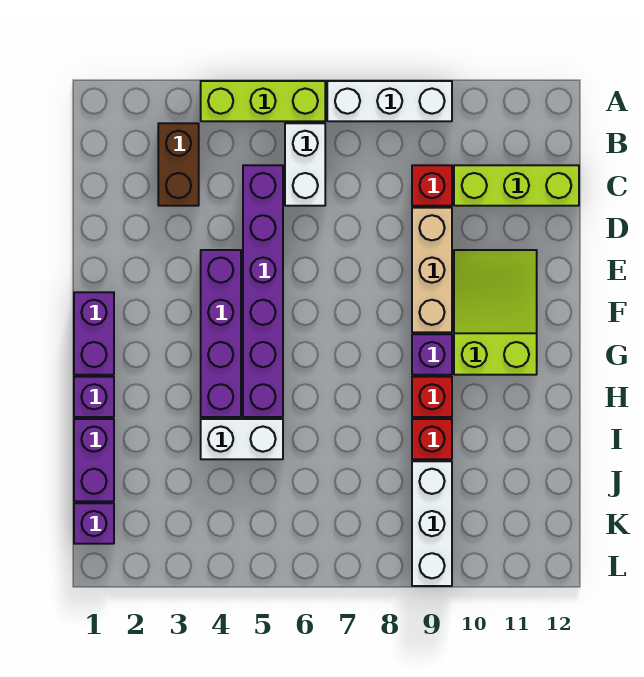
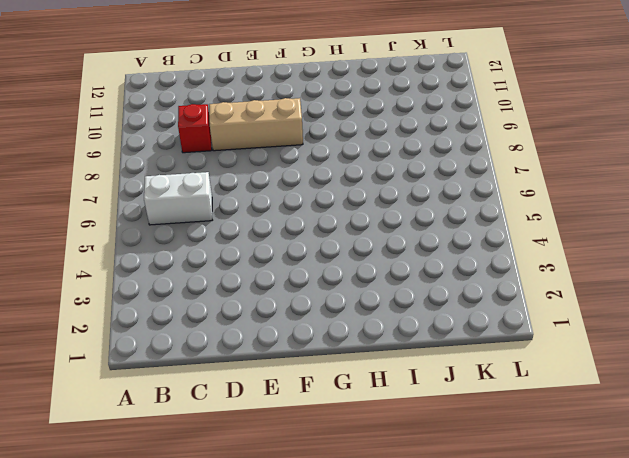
none -> lime brick A4:A6 level 1
none -> white brick A7:A9 level 1
none -> brown brick B3:C3 level 1

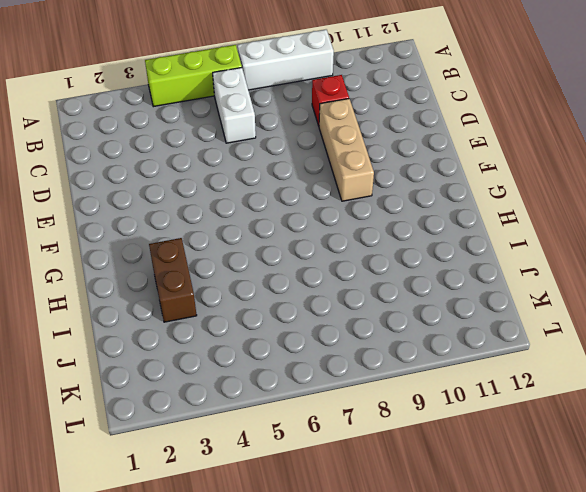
brown brick H3:I3 level 1 -> brown brick B3:C3 level 1
none -> purple brick C5:H5 level 1
none -> lime brick C10:C12 level 1
none -> purple brick E4:H4 level 1

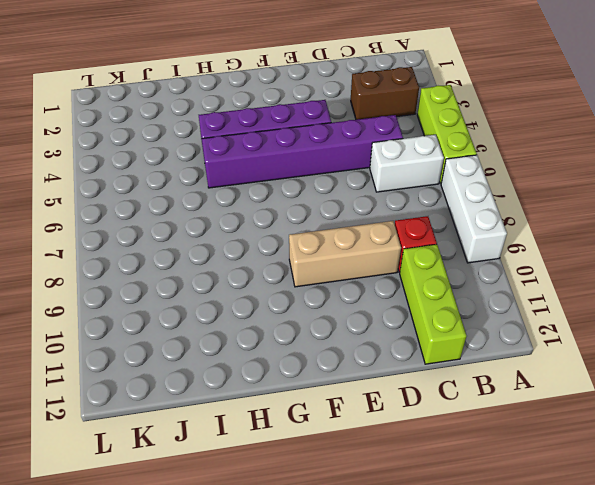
none -> lime slope E10:G11 level 1 top G
none -> purple brick F1:G1 level 1
none -> purple brick G9 level 1

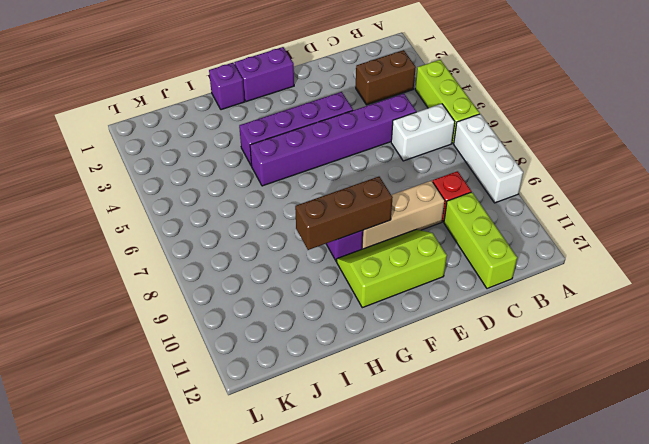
lime slope E10:G11 level 1 top 11 -> lime slope E10:G11 level 1 top G
brown brick F9:H9 level 2 -> none
none -> red brick H9 level 1
none -> purple brick I1:J1 level 1
none -> white brick I4:I5 level 1

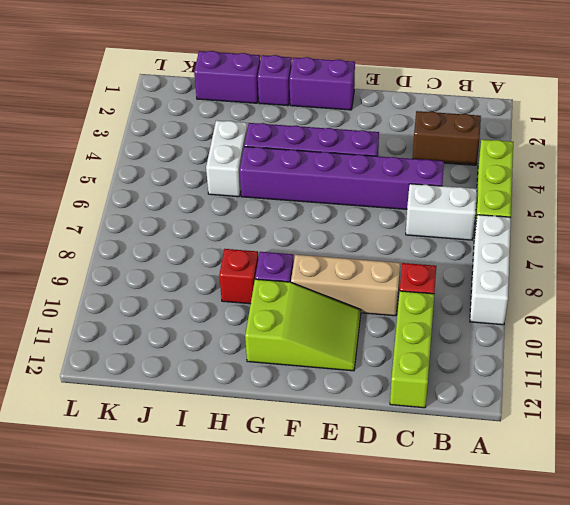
none -> red brick I9 level 1
none -> white brick J9:L9 level 1
none -> purple brick K1 level 1

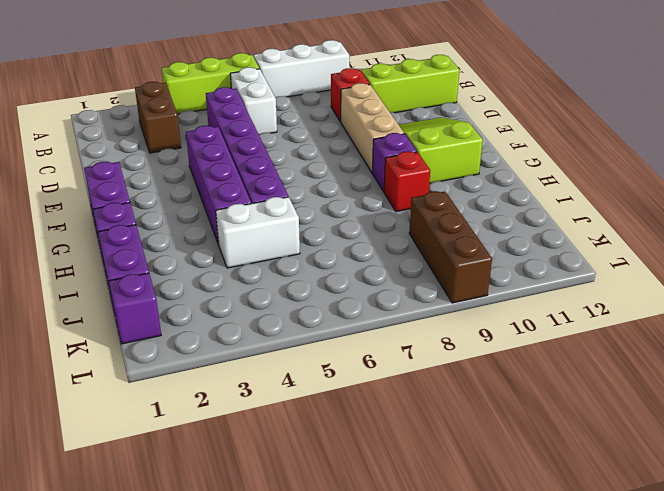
brown brick J9:L9 level 1 -> white brick J9:L9 level 1
none -> red brick I9 level 1

